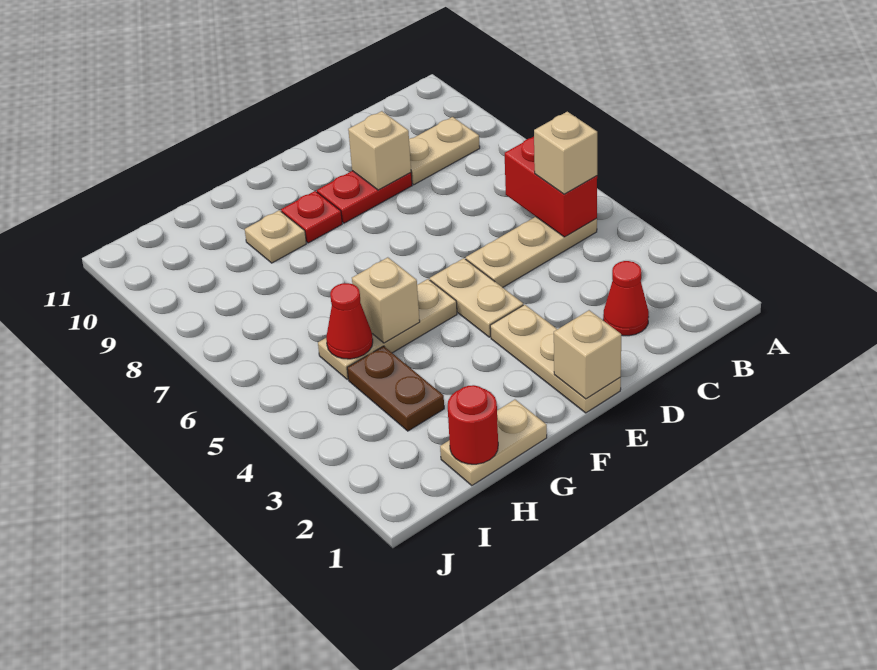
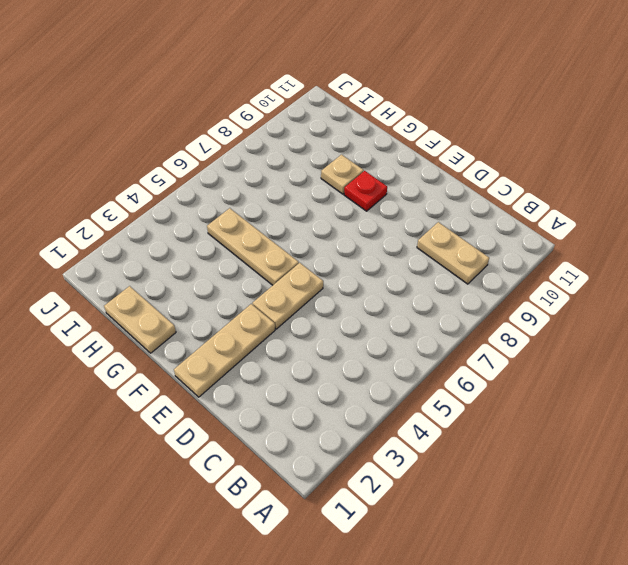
none -> tan plate B5:D5 level 1
none -> red cone C2 level 1
none -> red plate D9:E9 level 1

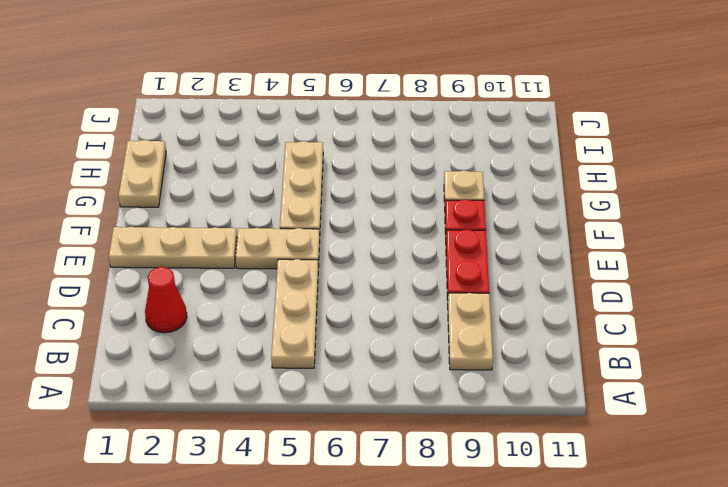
none -> brown plate H3:H4 level 1
none -> red brick B5:B6 level 2
none -> tan brick D9 level 2

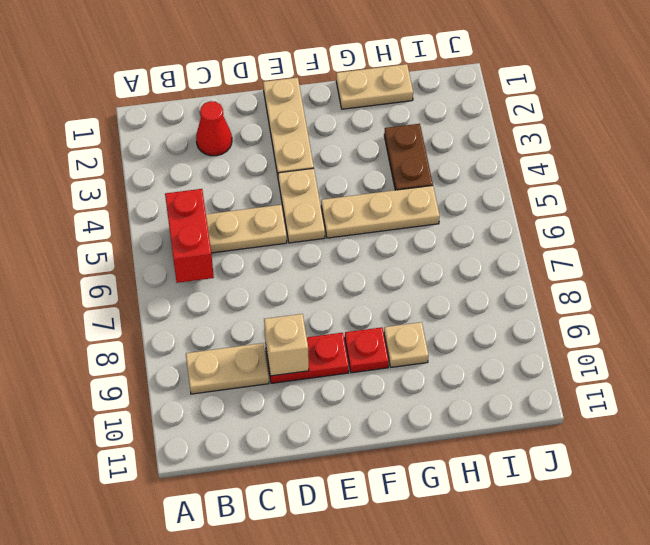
none -> tan brick E1 level 2
none -> tan brick G5 level 2
none -> red round brick H1 level 2

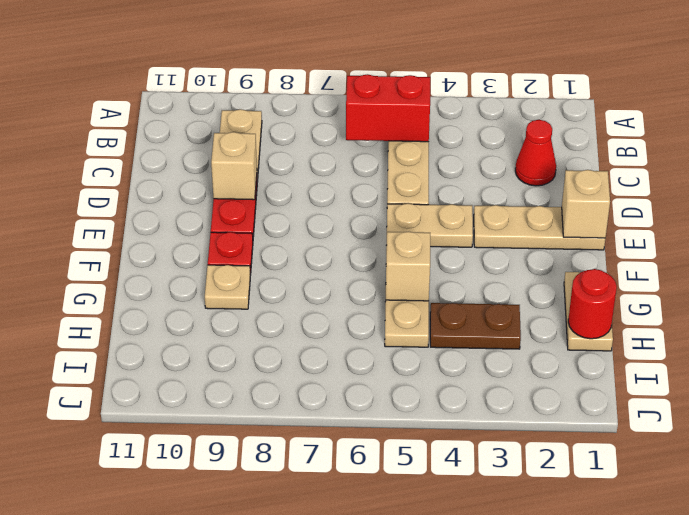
none -> red cone H5 level 2
none -> tan brick B5 level 3

